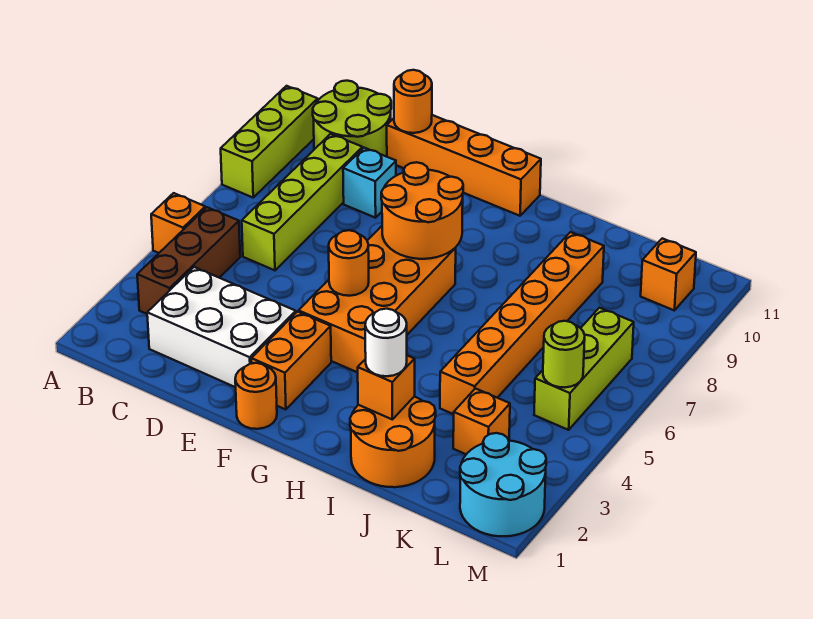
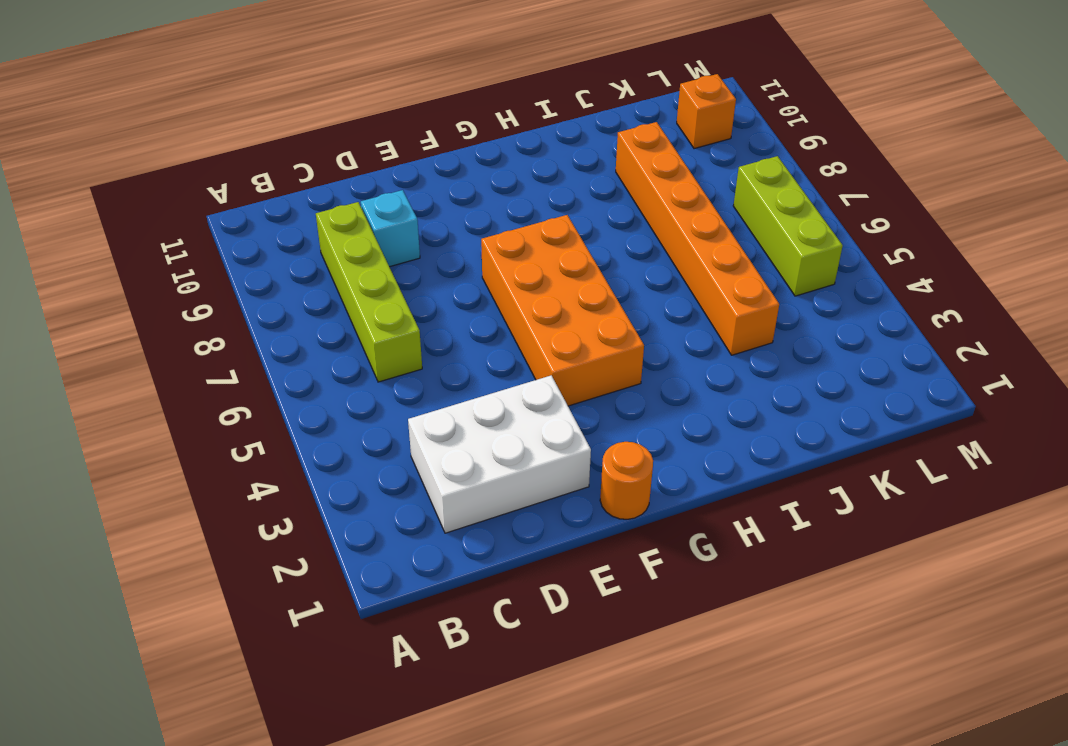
none -> orange brick A5 level 1
none -> lime brick A8:A10 level 1
none -> brown brick B3:B5 level 1

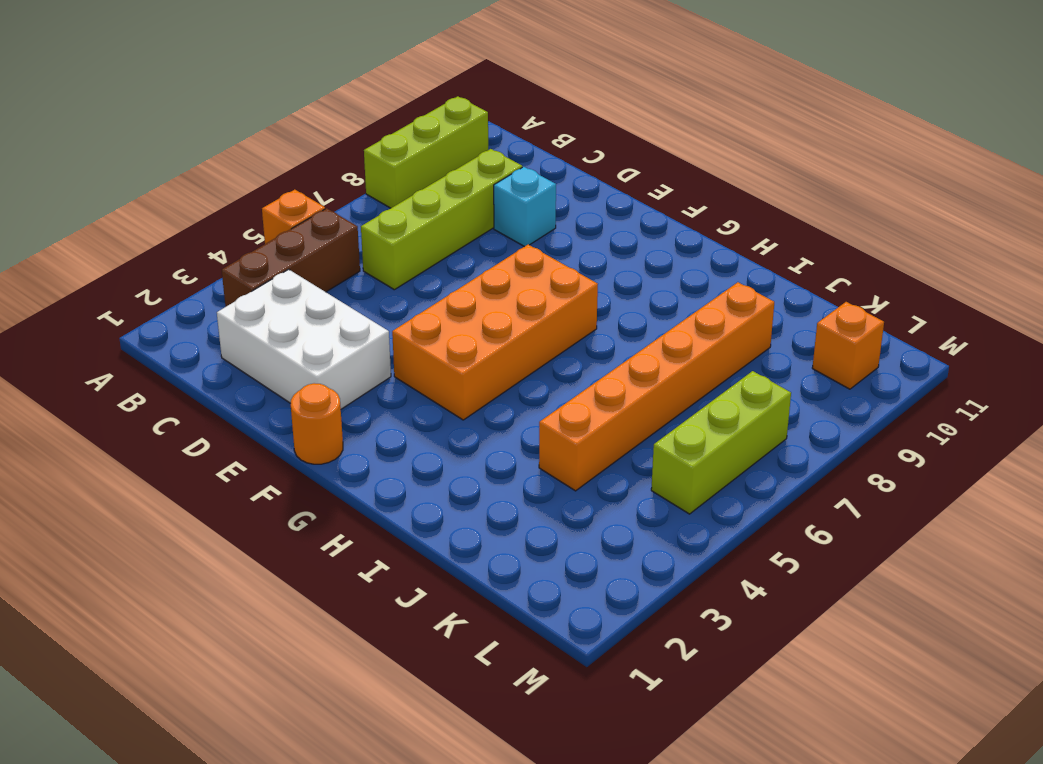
none -> lime round brick B10:C11 level 1
none -> orange brick D11:G11 level 1
none -> orange brick F2:F3 level 1

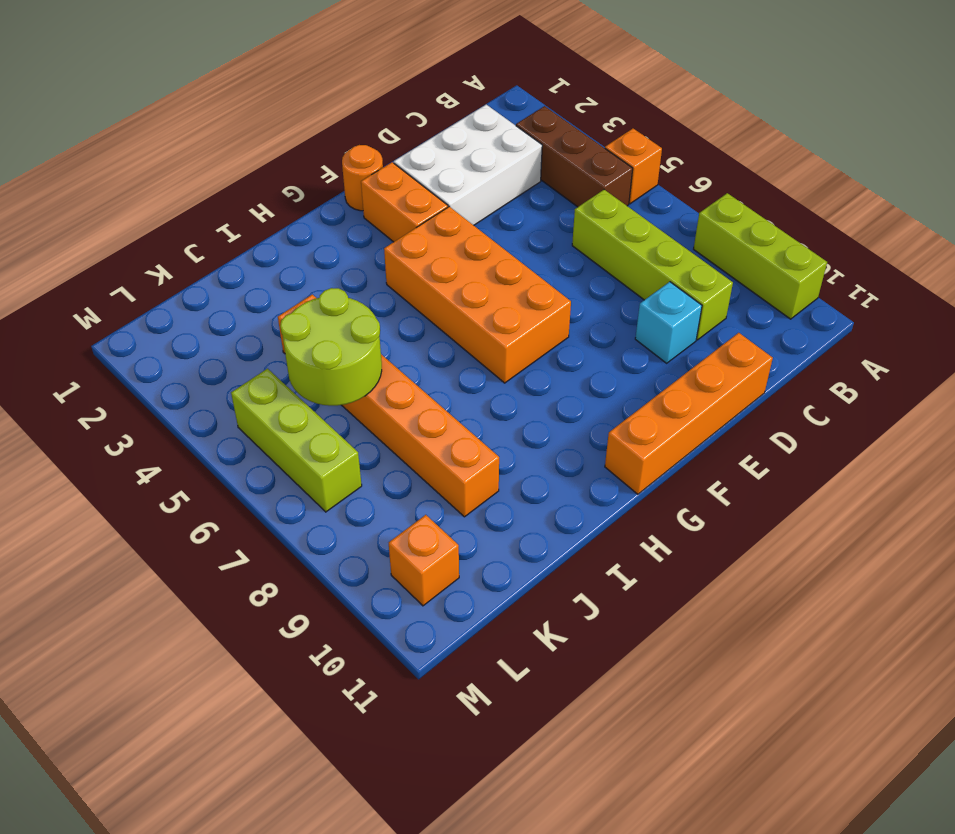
lime round brick J5:K6 level 2 -> lime round brick B10:C11 level 1
none -> orange round brick I1:J2 level 1
none -> orange brick K3 level 1
none -> cyan round brick L1:M2 level 1

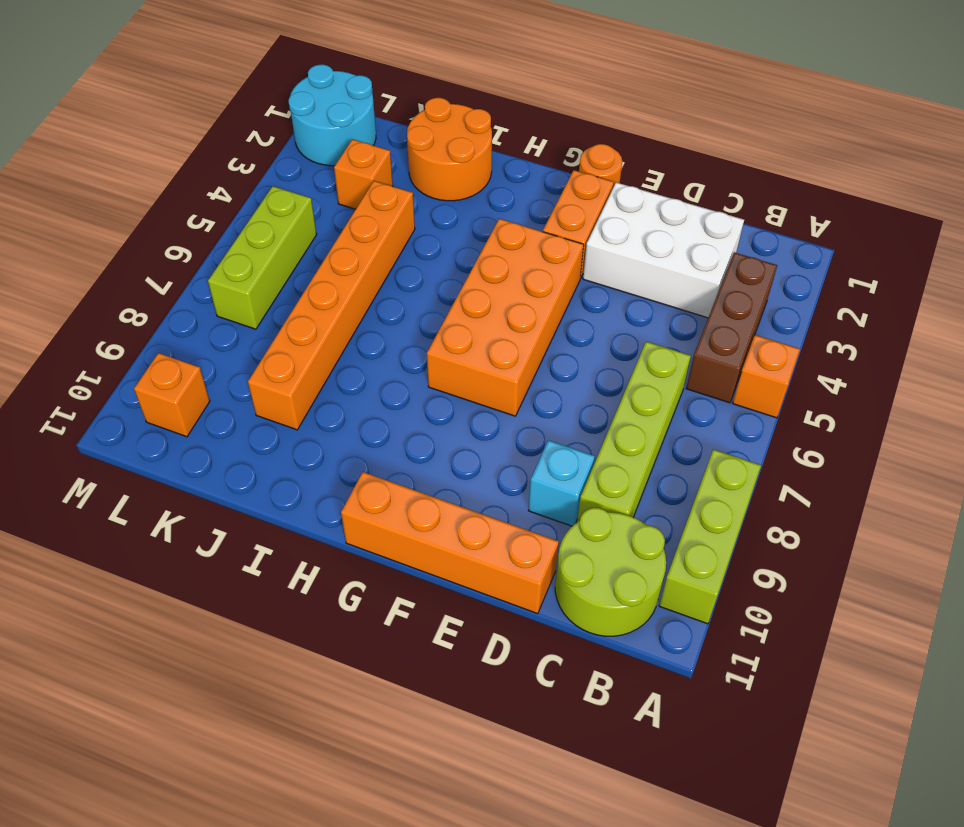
none -> orange round brick D11 level 2
none -> orange round brick F5 level 2
none -> orange round brick F7:G8 level 2

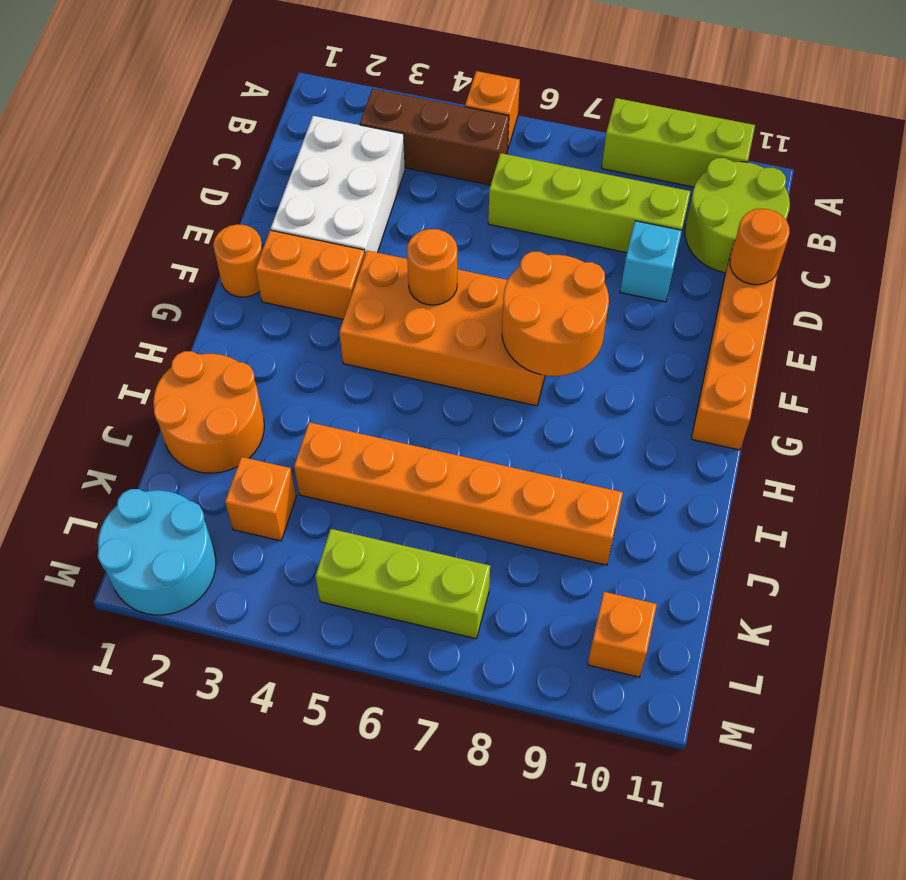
none -> orange brick I2 level 2
none -> lime round brick L5 level 2
none -> white round brick I2 level 3

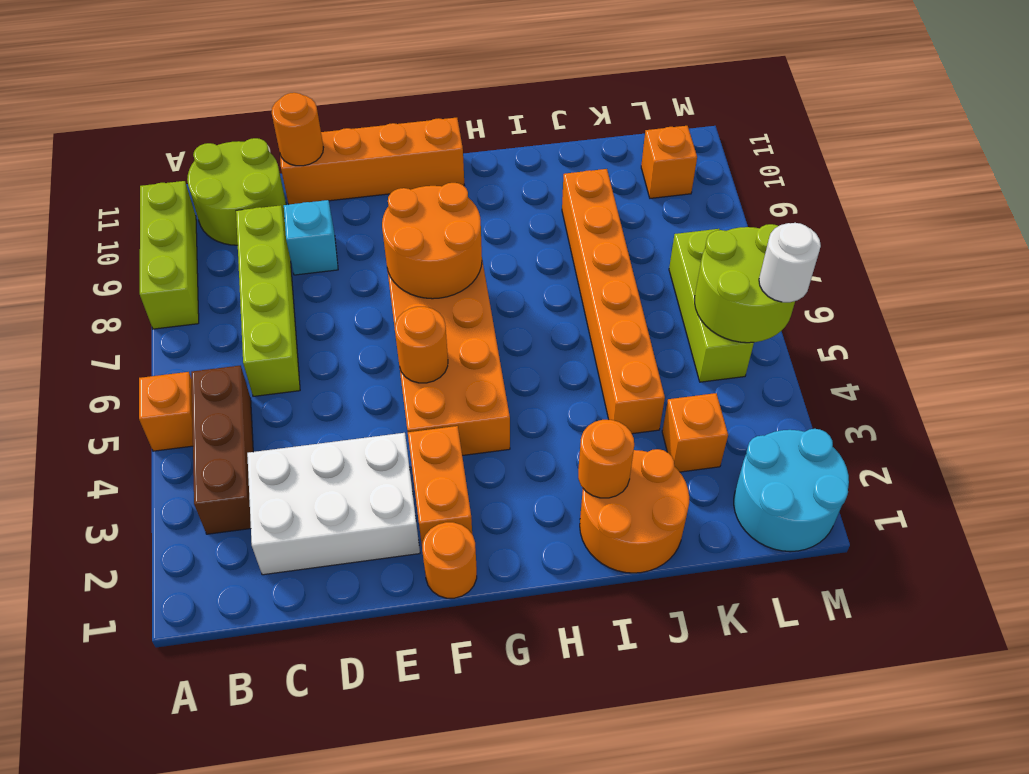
orange round brick I2 level 2 -> orange brick I2 level 2
lime round brick L5:M6 level 2 -> lime round brick L5 level 2
white round brick M5 level 3 -> white round brick I2 level 3

